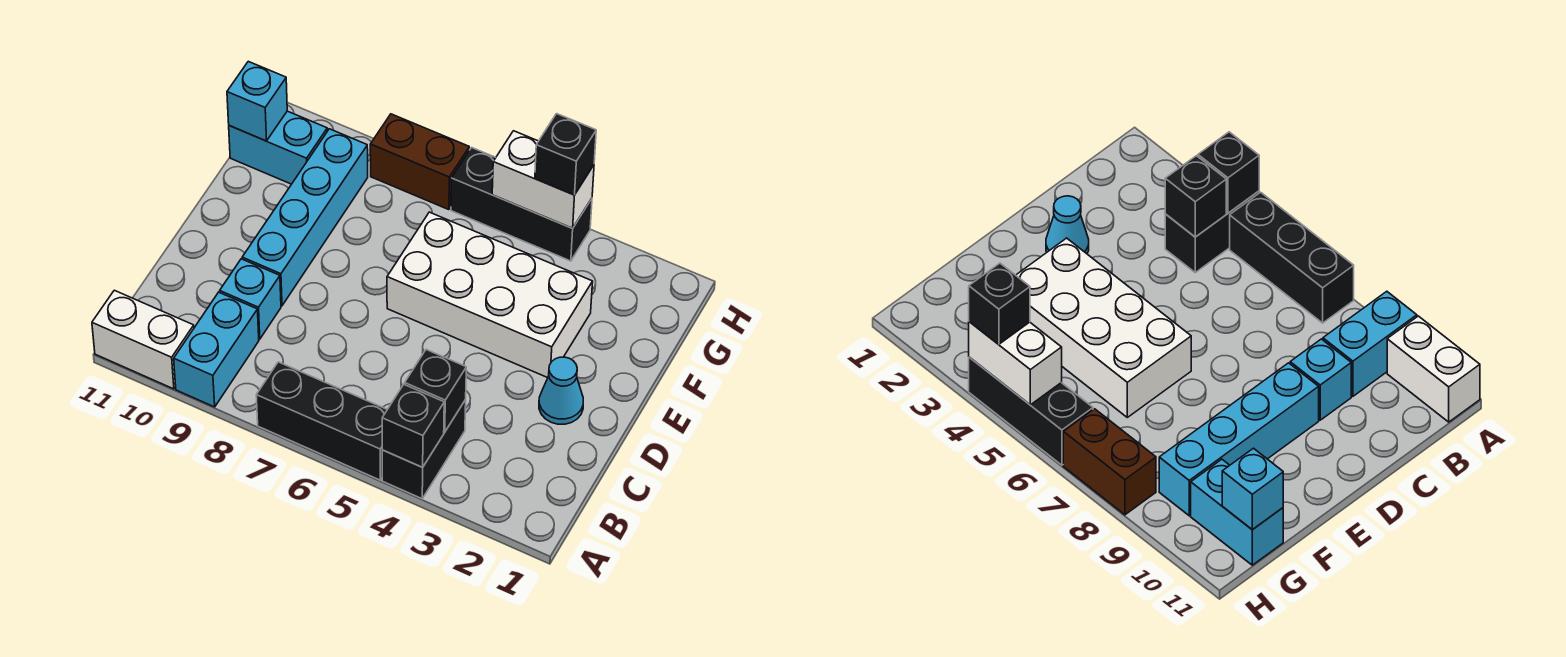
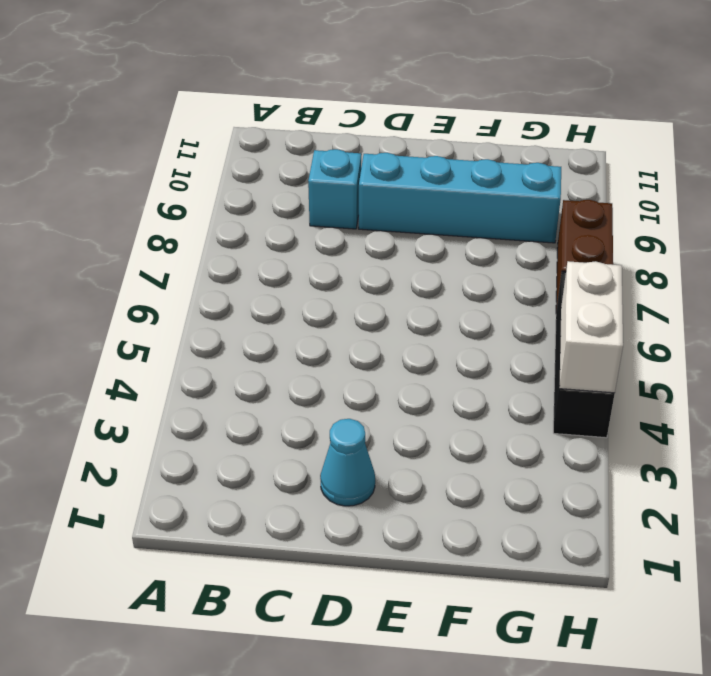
none -> black brick A4:B4 level 1
none -> black brick A5:A7 level 1
none -> cyan brick A9:B9 level 1

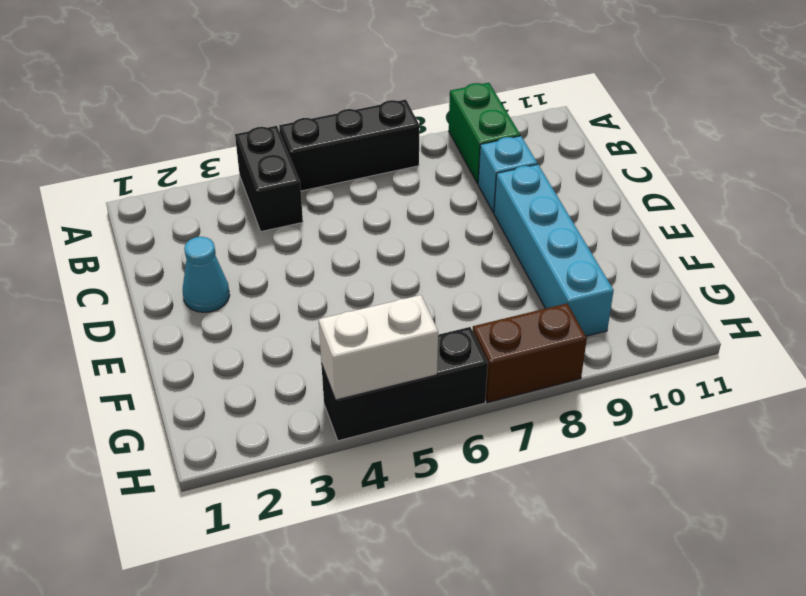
green brick A9:B9 level 1 -> cyan brick A9:B9 level 1
none -> white brick A10:A11 level 1
none -> white brick E3:F6 level 1
none -> cyan brick G10:G11 level 1

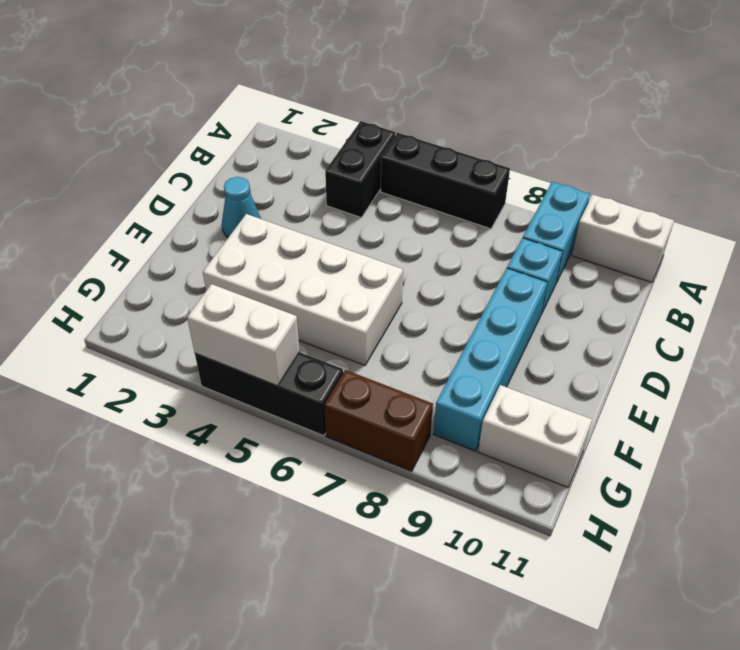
white brick G10:G11 level 1 -> cyan brick G10:G11 level 1
none -> black brick A4 level 2
none -> black brick B4 level 2
none -> cyan brick G11 level 2

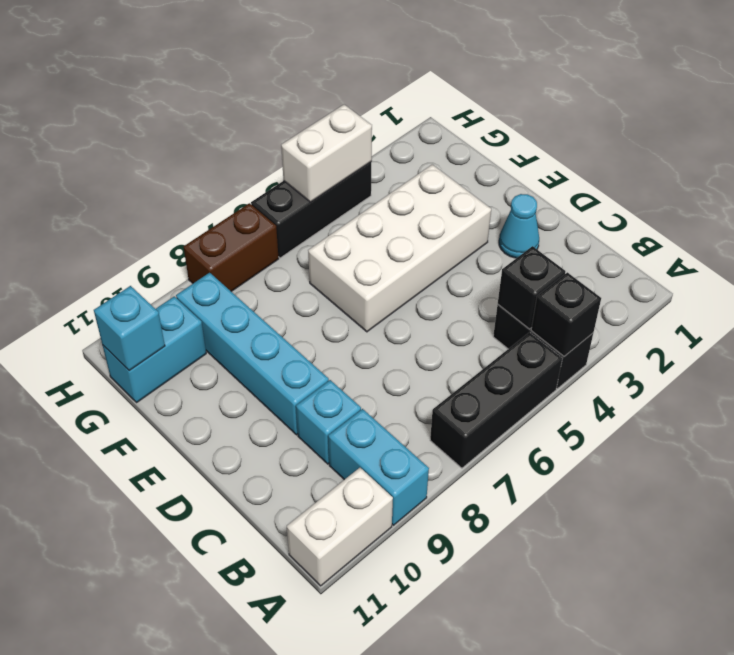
none -> black brick H4 level 3

